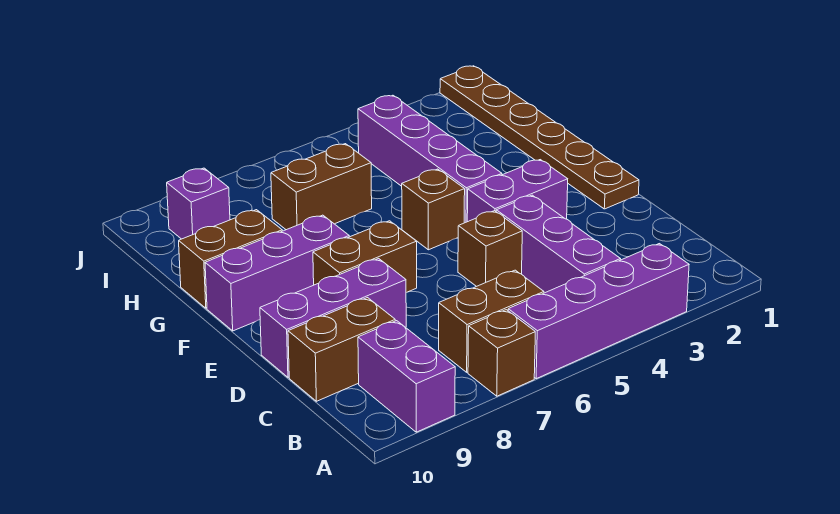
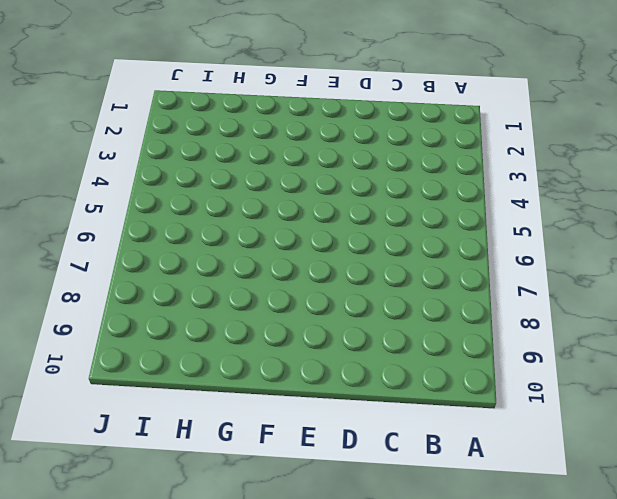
none -> purple brick A3:A6 level 1
none -> brown brick A7 level 1
none -> purple brick A9:B9 level 1

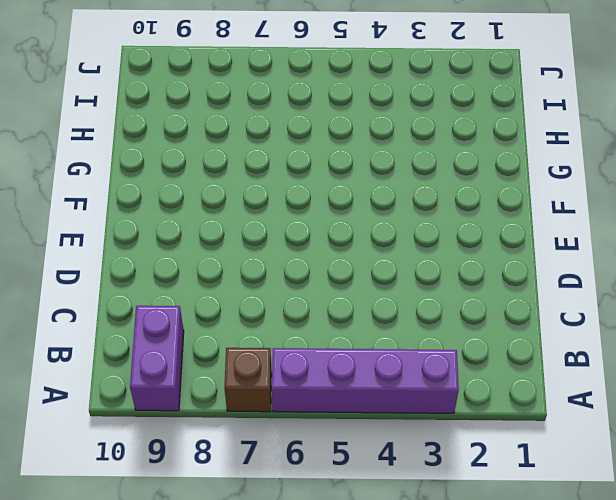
none -> purple brick B4:D4 level 1
none -> brown brick B6:B7 level 1
none -> brown brick C9:C10 level 1

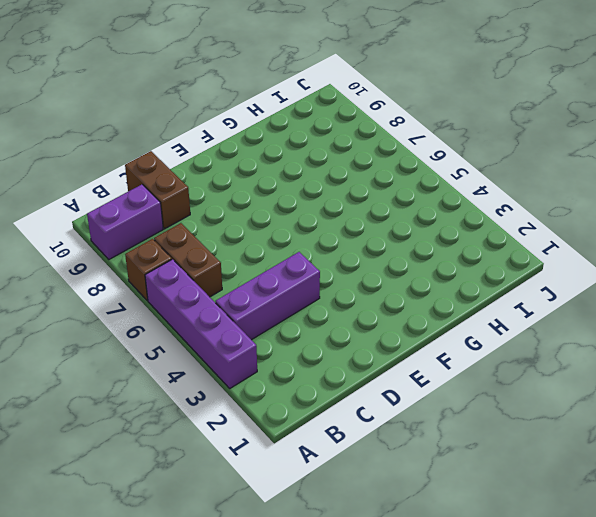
none -> brown brick D5 level 1
none -> purple brick D8:D10 level 1
none -> brown plate E1:J1 level 1

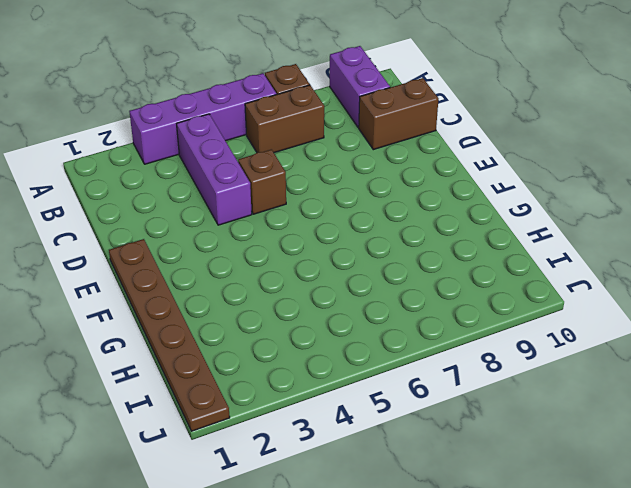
none -> purple brick D8:D10 level 1
none -> purple brick E3:E4 level 1
none -> brown brick E7:E8 level 1

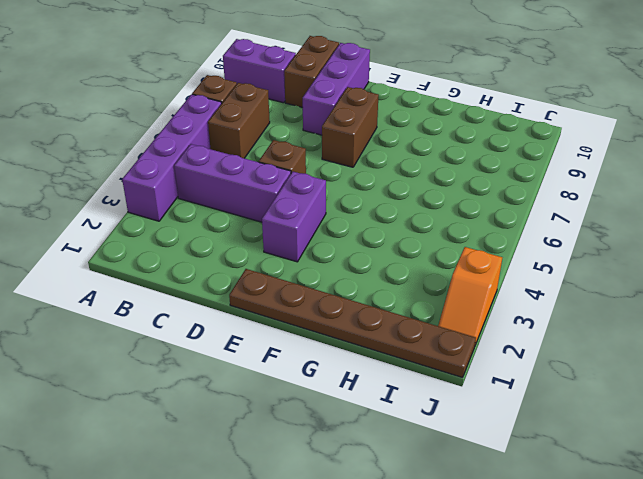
orange slope J2:J3 level 1 top 3 -> none
none -> purple brick F4:I4 level 1
none -> brown brick F5 level 1
none -> purple brick F8:F10 level 1

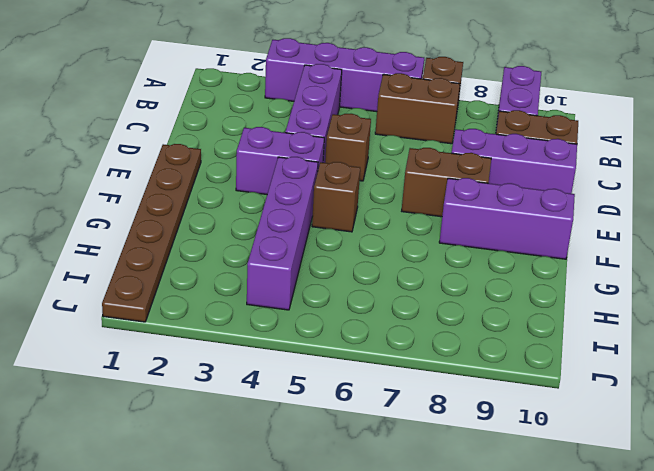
none -> brown brick G9:G10 level 1
none -> brown brick H6:H7 level 1
none -> purple brick I9 level 1

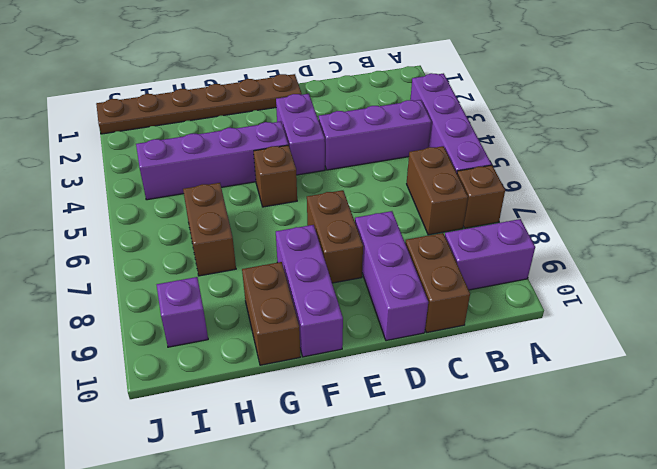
none -> brown brick D5 level 1

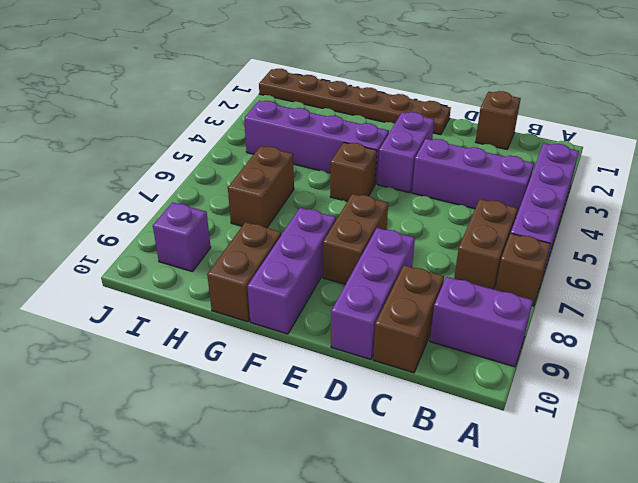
brown brick C1 level 1 -> brown brick D5 level 1

